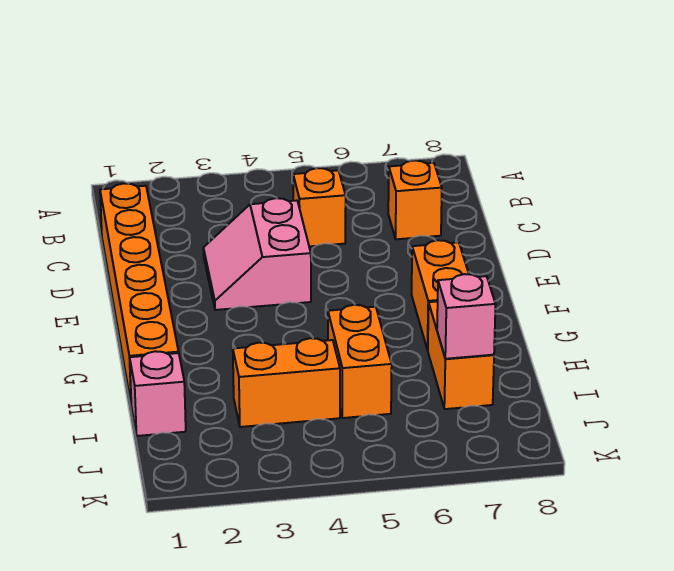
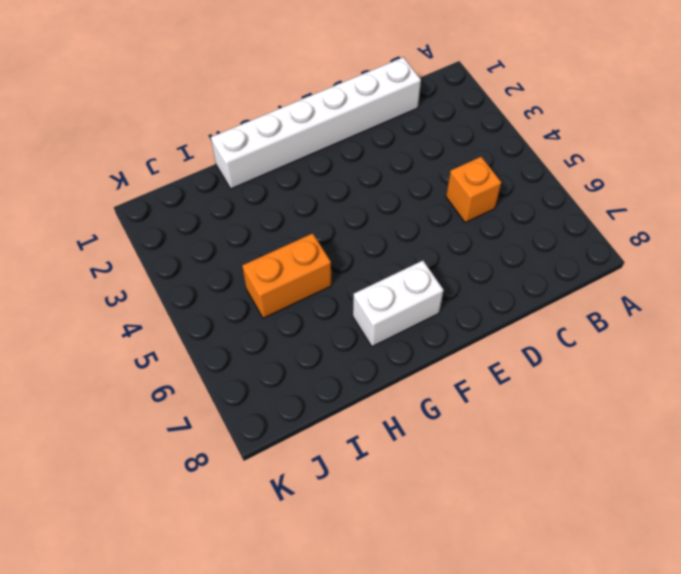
white brick C1:H1 level 1 -> orange brick C1:H1 level 1
white brick F7:G7 level 1 -> orange brick F7:G7 level 1
none -> orange brick C7 level 1
none -> pink slope D3:E4 level 1 top 4

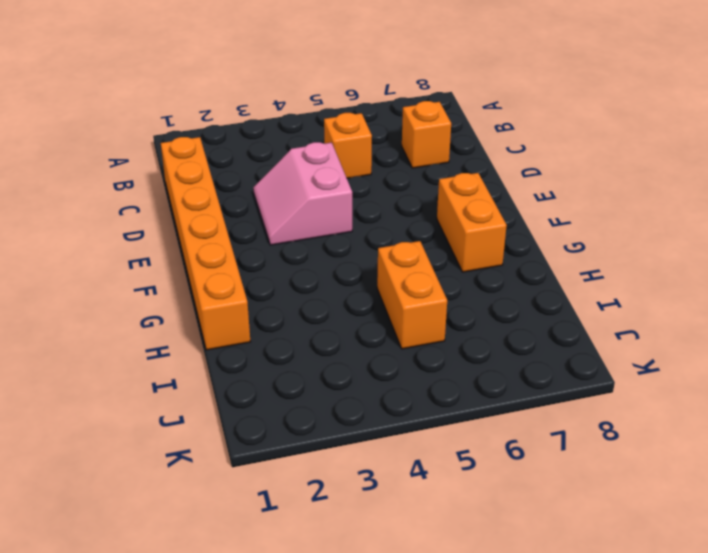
none -> orange brick H7:I7 level 1
none -> pink brick I1 level 1

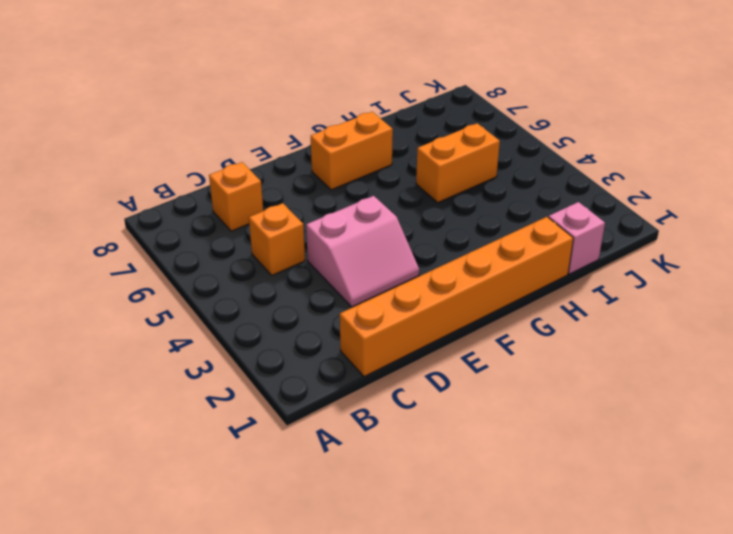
none -> orange brick H7:I7 level 1
none -> orange brick I3:I4 level 1

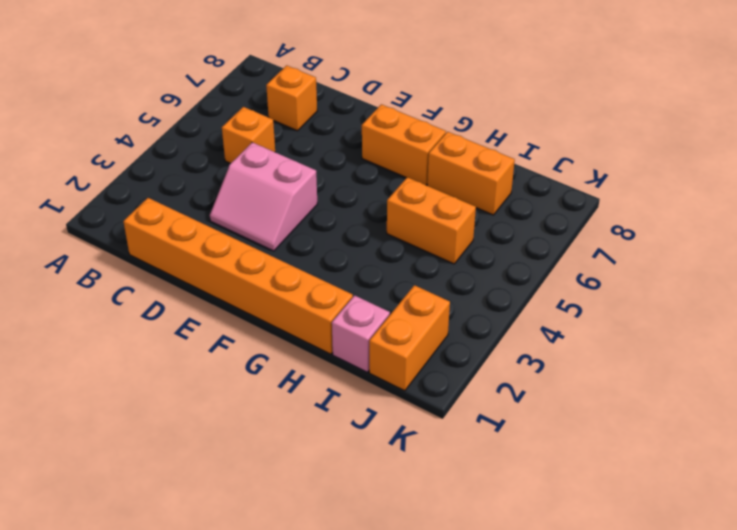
orange brick J1:J2 level 1 -> orange brick I3:I4 level 1
none -> pink brick I7 level 2

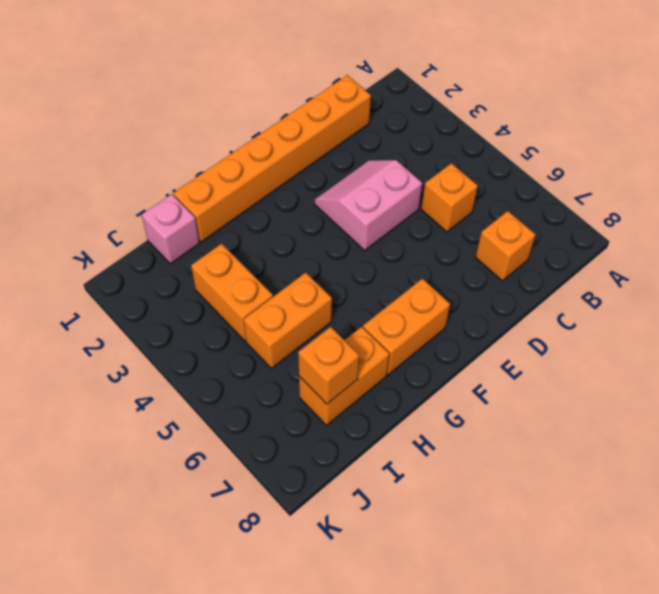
orange brick I7 level 2 -> pink brick I7 level 2

